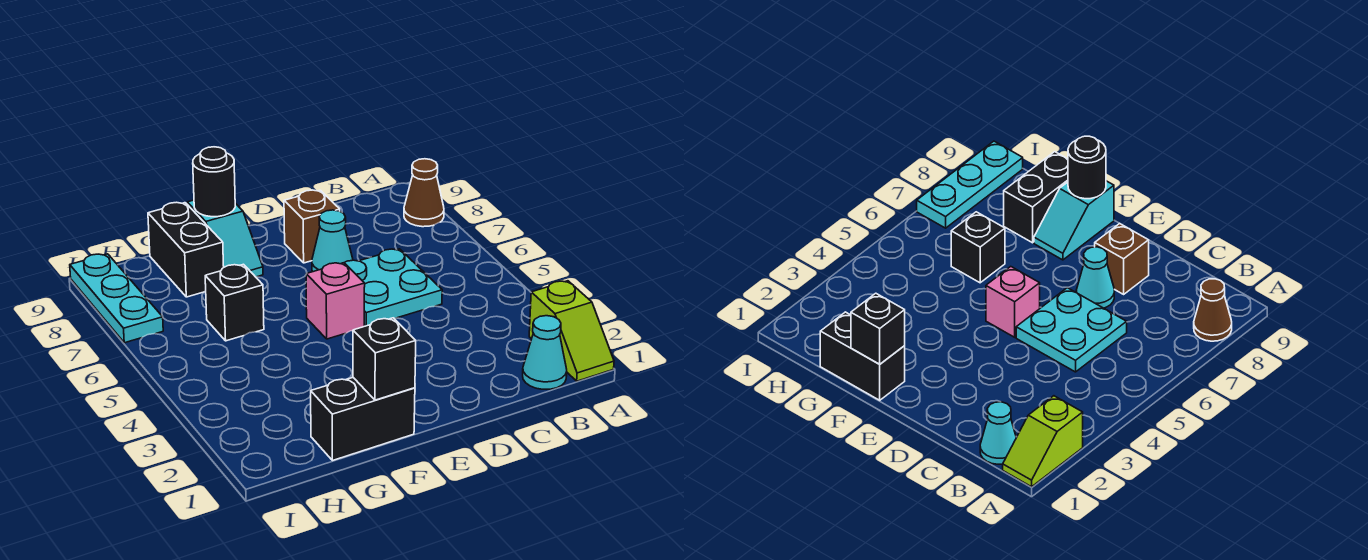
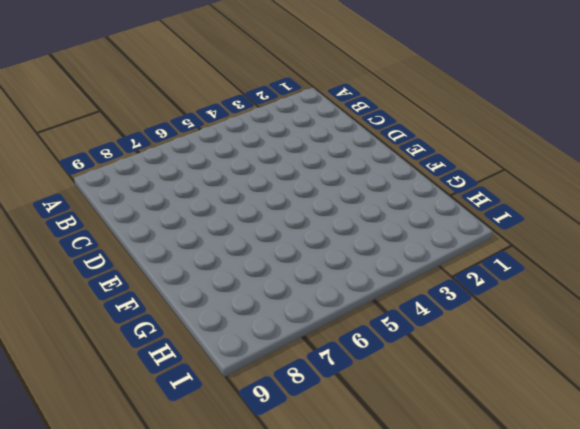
none -> lime slope A1:A2 level 1 top 2
none -> brown cone A8 level 1
none -> cyan cone B1 level 1

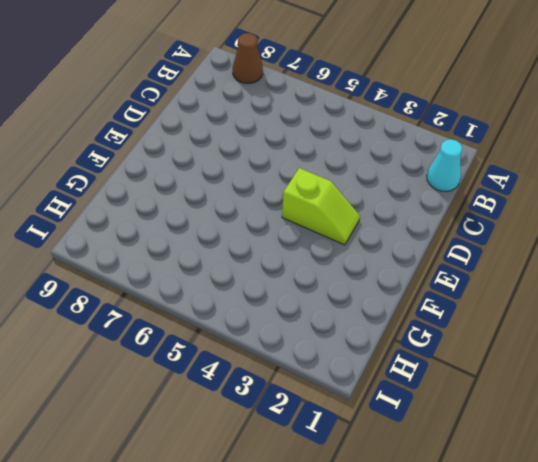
lime slope E3:E4 level 1 top 4 -> lime slope A1:A2 level 1 top 2
none -> cyan plate C5:D6 level 1
none -> cyan cone D7 level 1
none -> brown brick D8 level 1

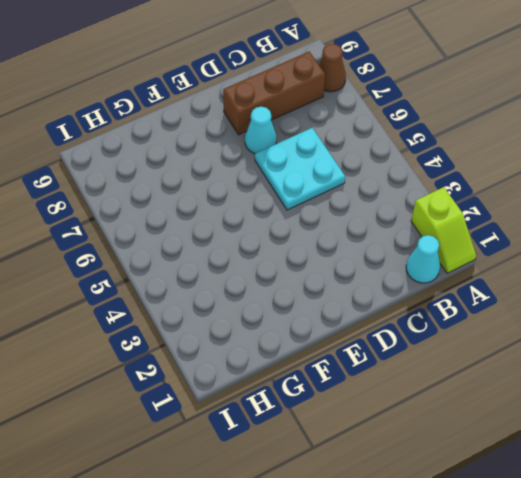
brown brick B8:D8 level 1 -> brown brick D8 level 1
none -> pink brick E5 level 1
none -> black brick F1:G1 level 1
none -> cyan slope F8:F9 level 1 top 9

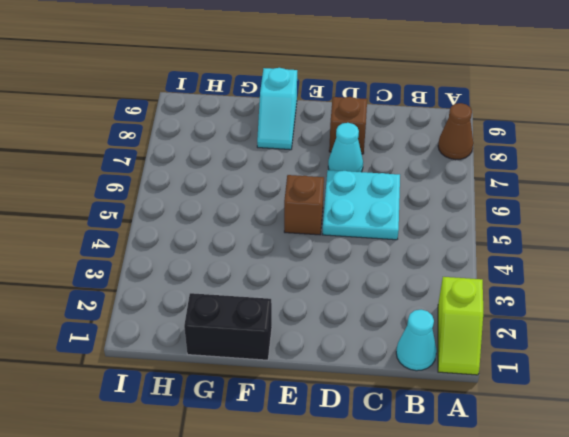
brown brick E5 level 1 -> pink brick E5 level 1
none -> black brick G6 level 1
none -> black brick G8:G9 level 1
none -> cyan plate I7:I9 level 1

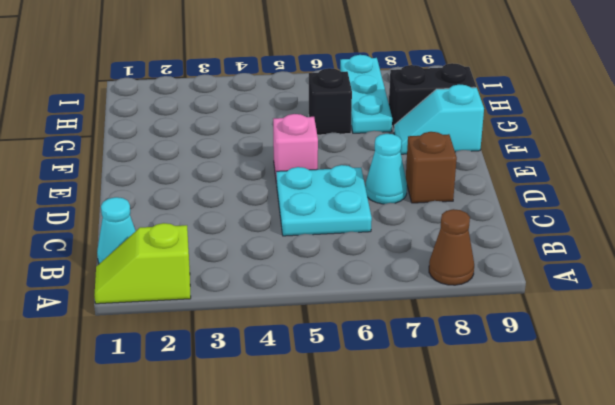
cyan plate G7:I7 level 1 -> cyan plate I7:I9 level 1
none -> black brick F1:G1 level 1
none -> black brick F1 level 2
none -> black round brick F9 level 2

